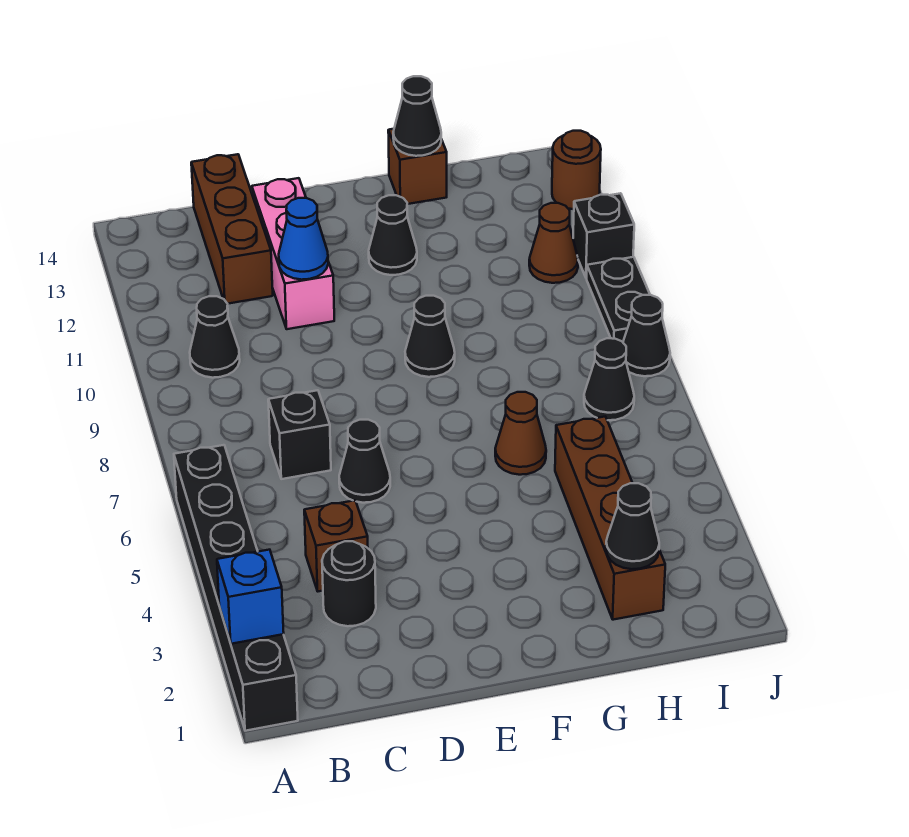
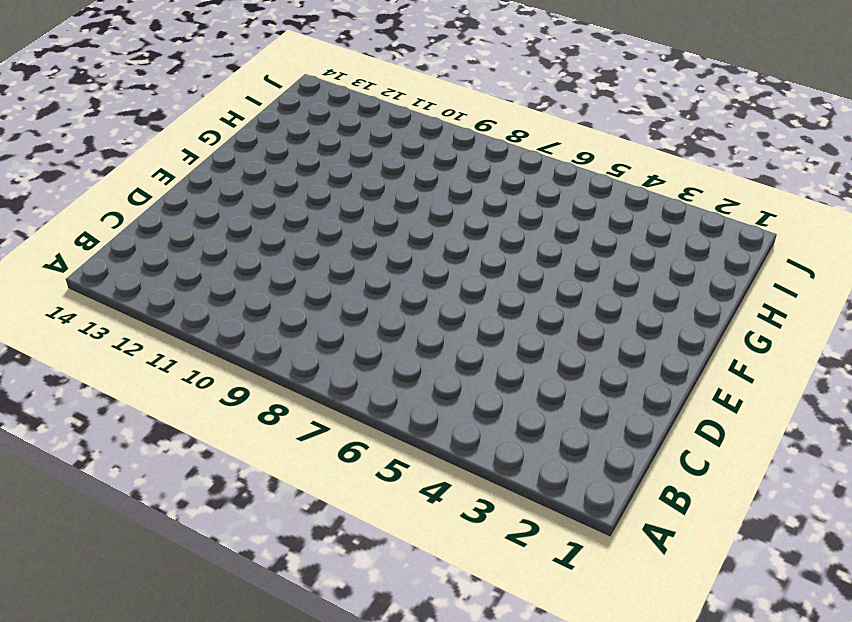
none -> black brick A1:A6 level 1
none -> black cone B10 level 1
none -> black round brick C3 level 1

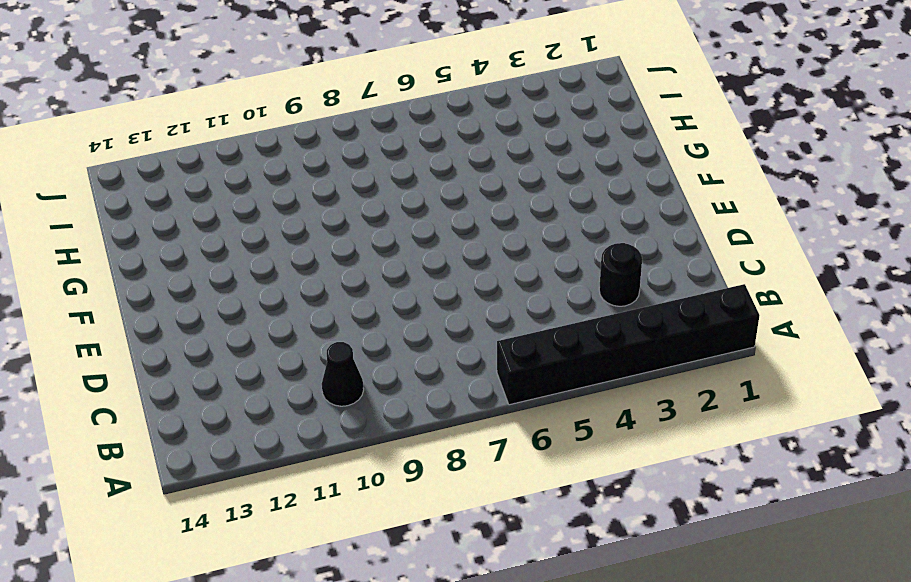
none -> brown brick C4 level 1
none -> black brick C7 level 1
none -> brown brick C12:C14 level 1

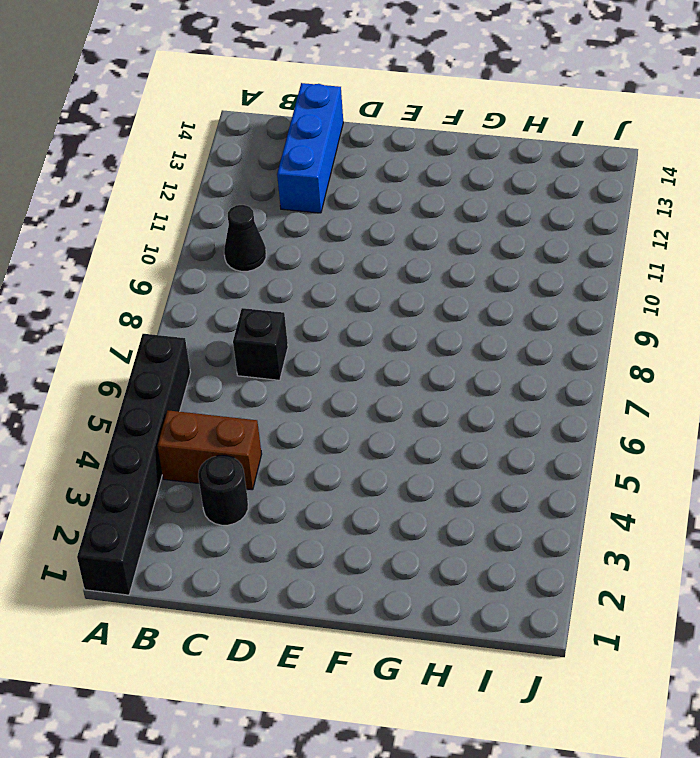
brown brick B4:C4 level 1 -> brown brick C4 level 1
blue brick C12:C14 level 1 -> brown brick C12:C14 level 1
none -> black cone D6 level 1
none -> pink brick D11:D13 level 1
none -> black cone F9 level 1

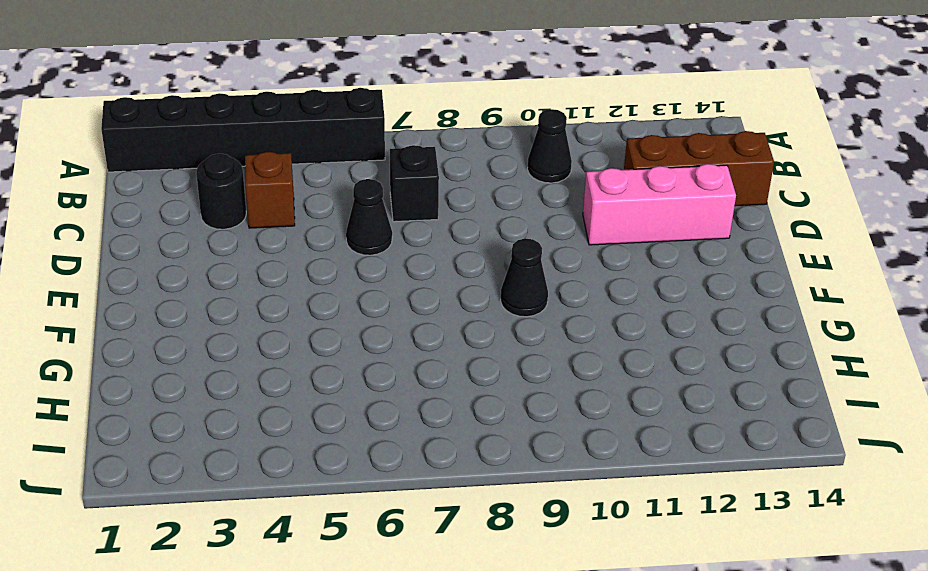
none -> black cone F12 level 1
none -> brown cone G6 level 1
none -> brown brick G14 level 1

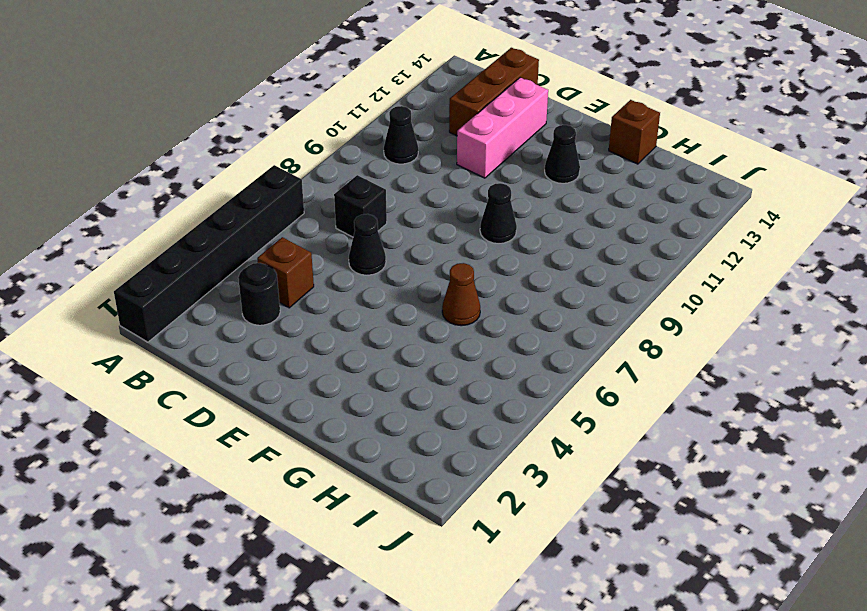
none -> brown brick H2:H5 level 1
none -> black cone I7 level 1
none -> brown cone I11 level 1

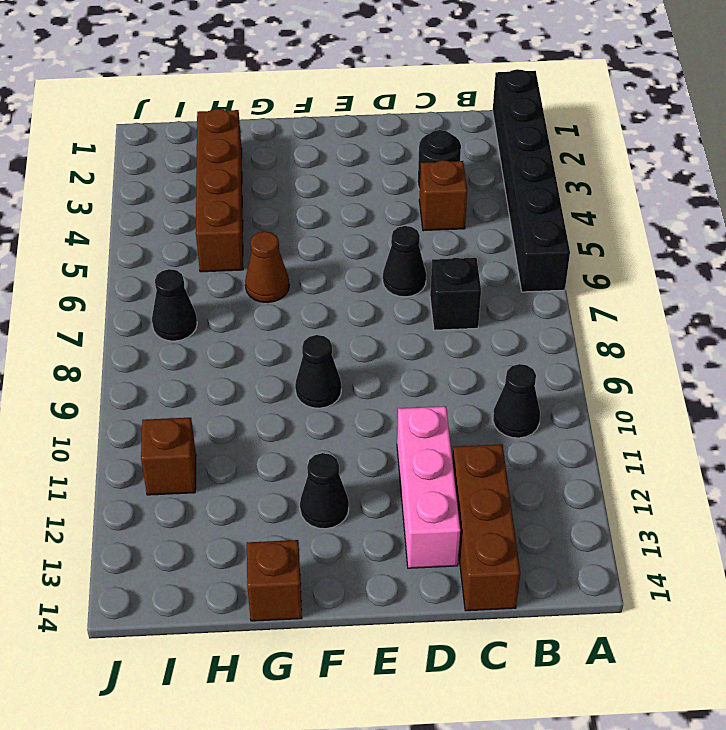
brown brick I11 level 1 -> brown cone I11 level 1
none -> black cone J8 level 1
none -> black plate J9:J10 level 1
none -> black brick J11 level 1

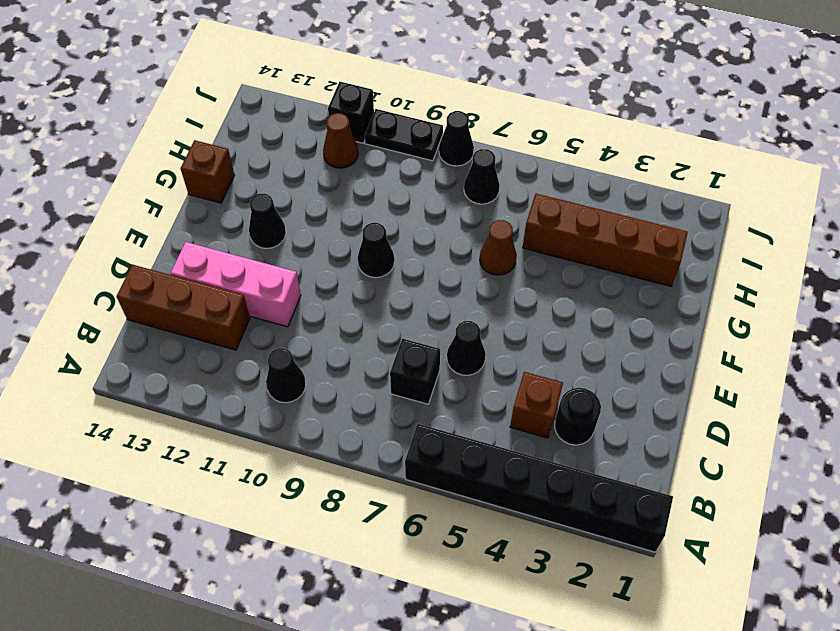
none -> brown round brick J13 level 1
none -> blue brick A2 level 2
none -> blue cone D11 level 2

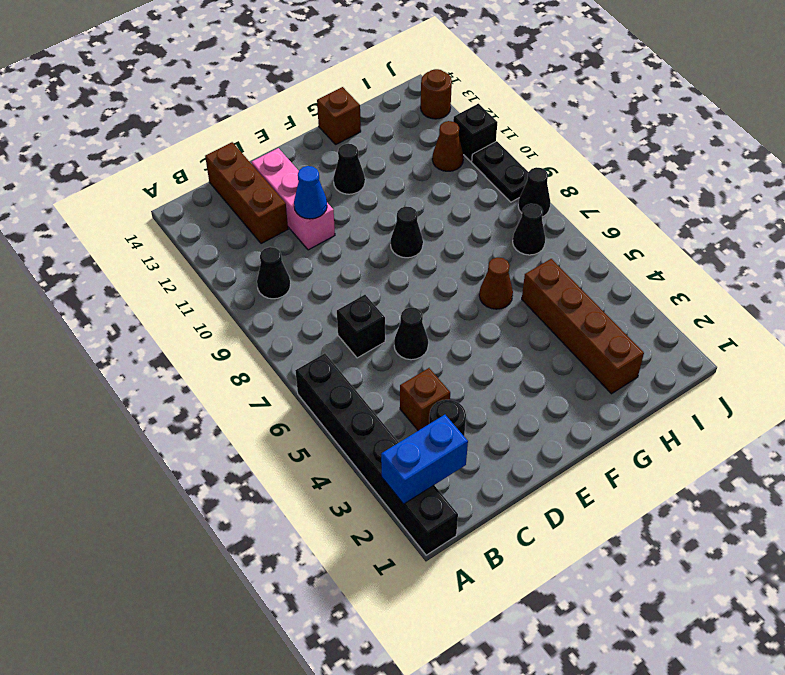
blue brick A2:B2 level 2 -> blue brick A2 level 2
none -> black cone G14 level 2
none -> black cone H2 level 2

